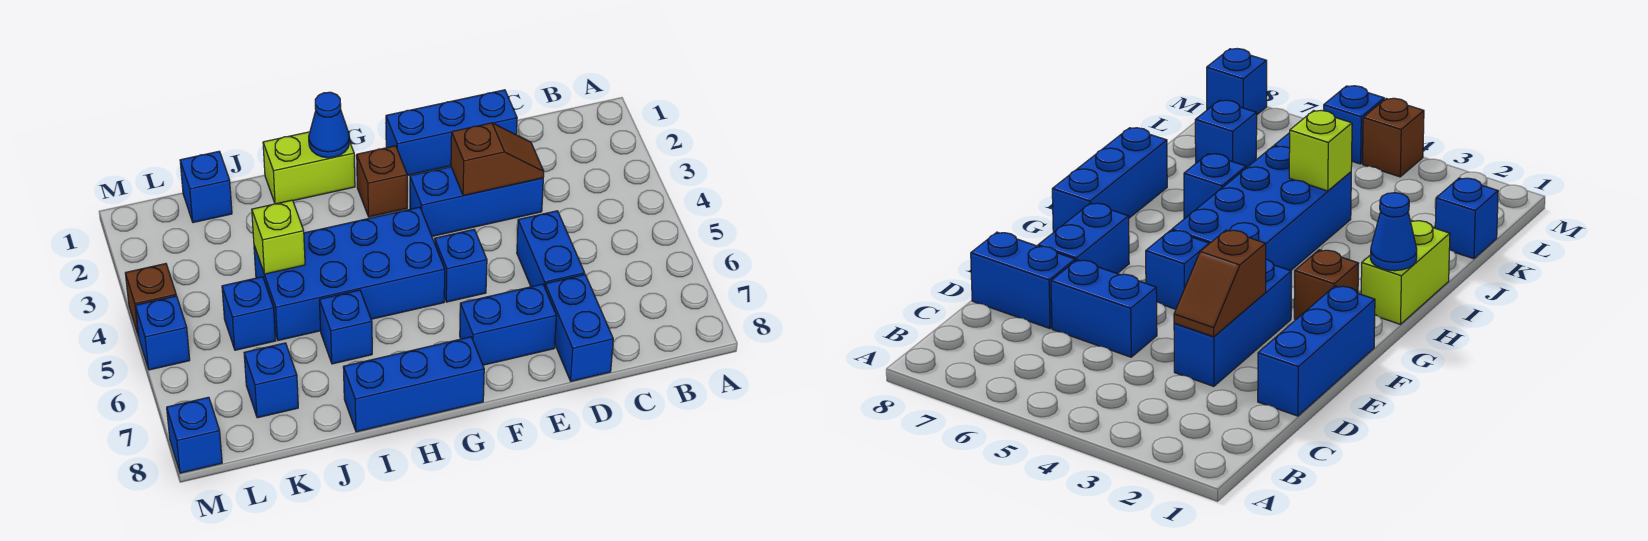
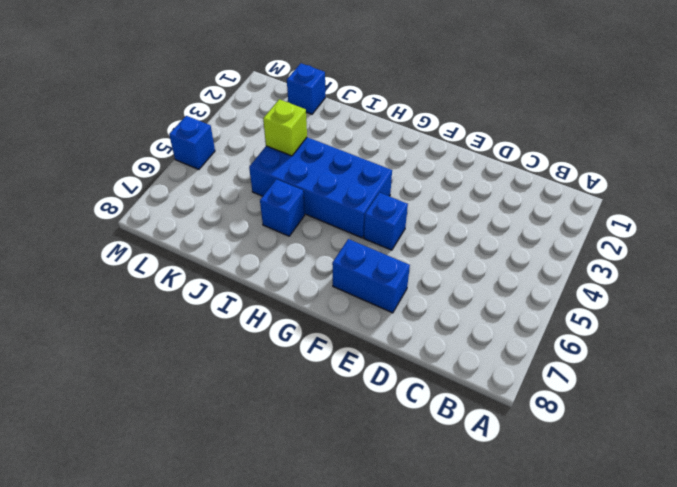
none -> blue brick D1:F1 level 1
none -> blue brick D3:F3 level 1
none -> blue brick D5:D6 level 1

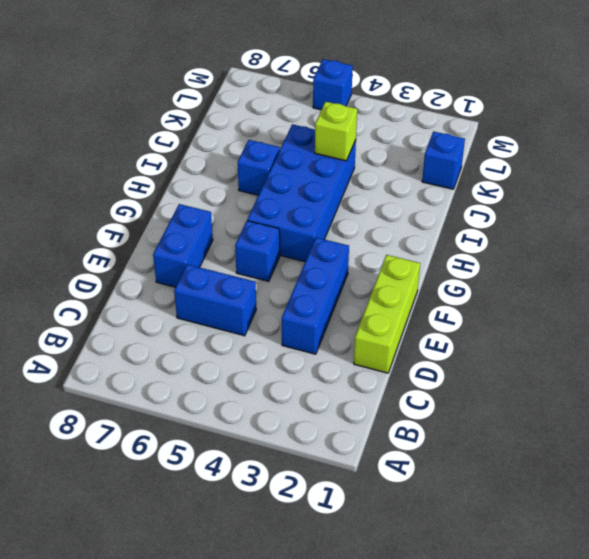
lime brick D1:F1 level 1 -> blue brick D1:F1 level 1
none -> blue brick D7:D8 level 1
none -> brown brick G2 level 1
none -> blue brick G8:I8 level 1

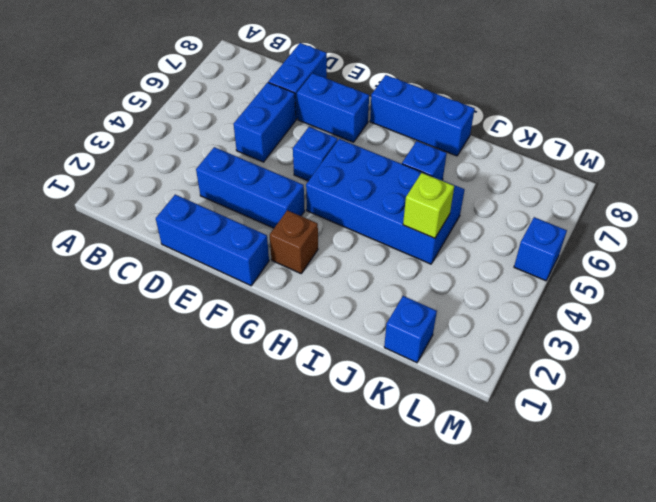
none -> lime brick H1:I1 level 1
none -> blue brick K5 level 1
none -> blue brick K7 level 1

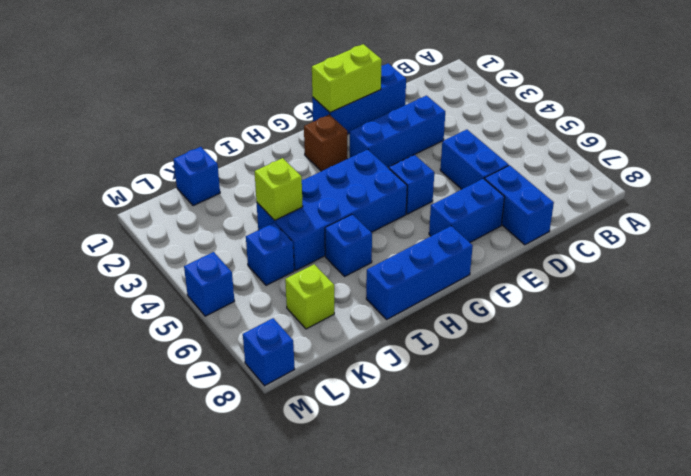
lime brick E1:F1 level 2 -> lime brick H1:I1 level 1
lime brick K7 level 1 -> blue brick K7 level 1
none -> brown brick M4 level 1
none -> brown slope D3:E3 level 2 top E
none -> blue cone H1 level 2

